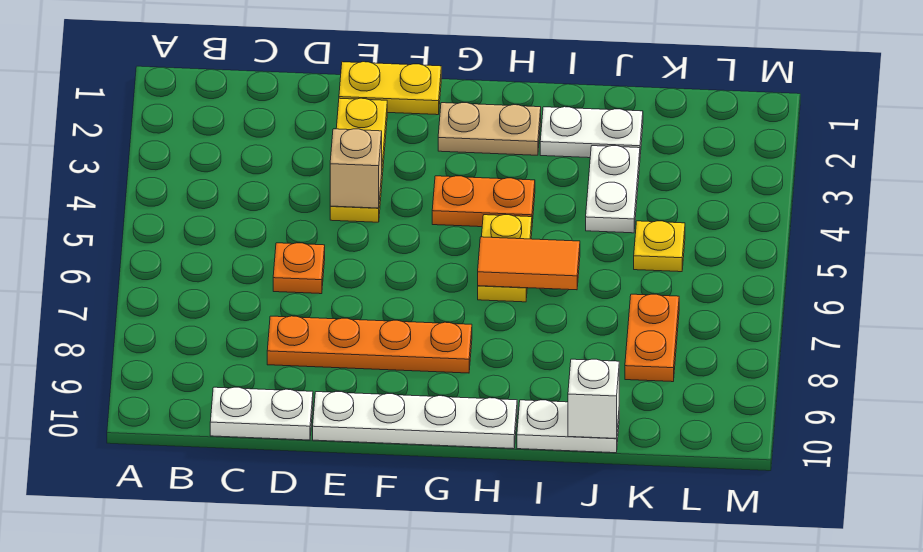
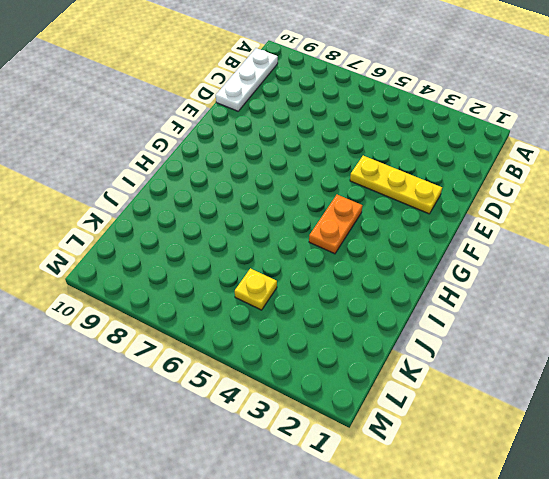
white plate B10:D10 level 1 -> white plate C10:D10 level 1
none -> orange plate D6 level 1
none -> orange plate D8:G8 level 1
none -> yellow plate E1:F1 level 1

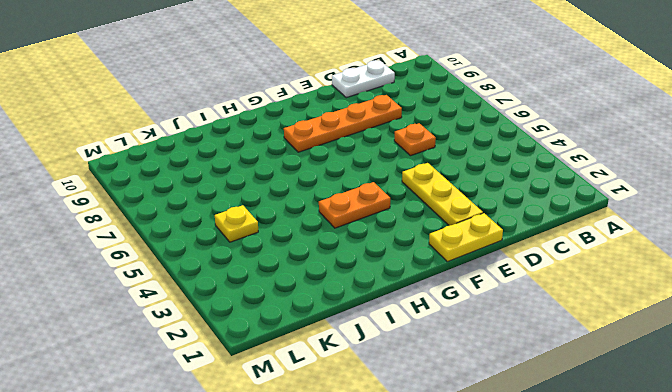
none -> white plate E10:H10 level 1
none -> tan plate G2:H2 level 1
none -> yellow plate H5:H6 level 1

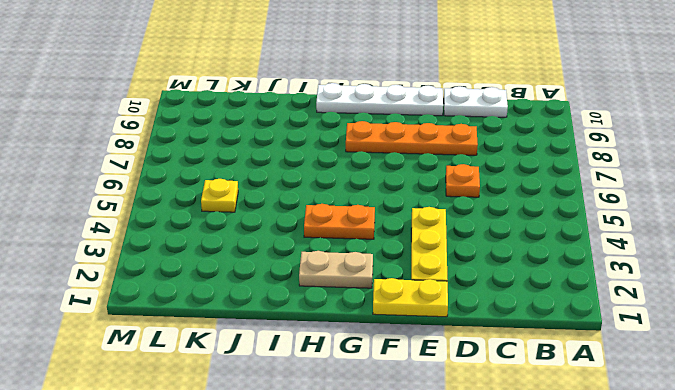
none -> yellow plate H5:H6 level 1
none -> white plate I2:J2 level 1
none -> white plate I10:J10 level 1

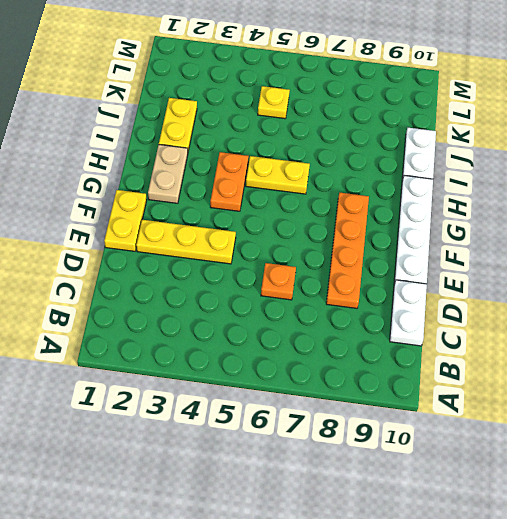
yellow plate I2:J2 level 1 -> white plate I2:J2 level 1
none -> white plate J3:J4 level 1
none -> orange plate K7:K8 level 1
none -> tan brick E4 level 2

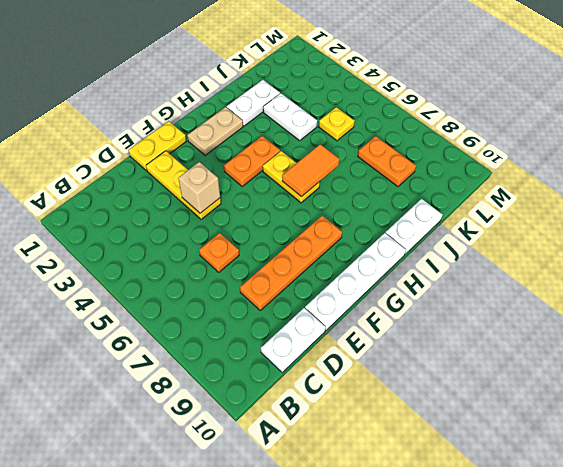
none -> white brick J10 level 2

